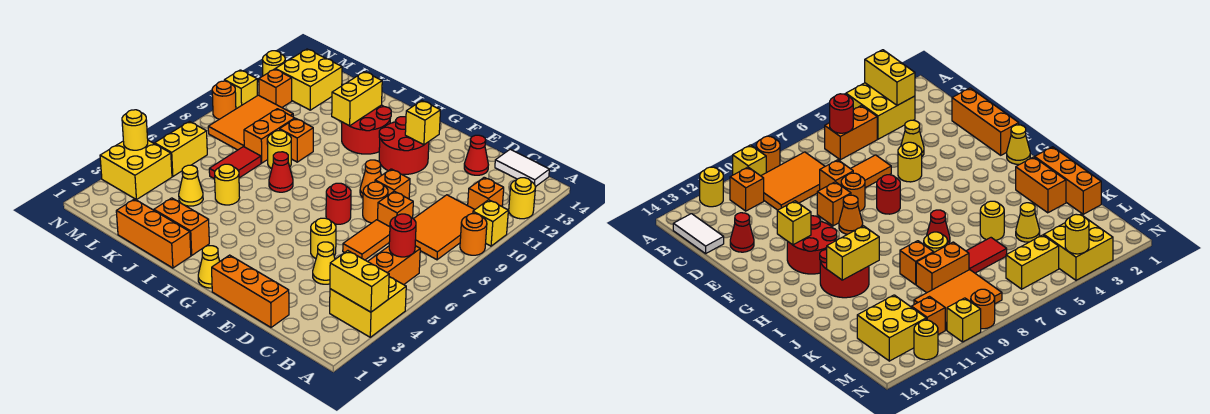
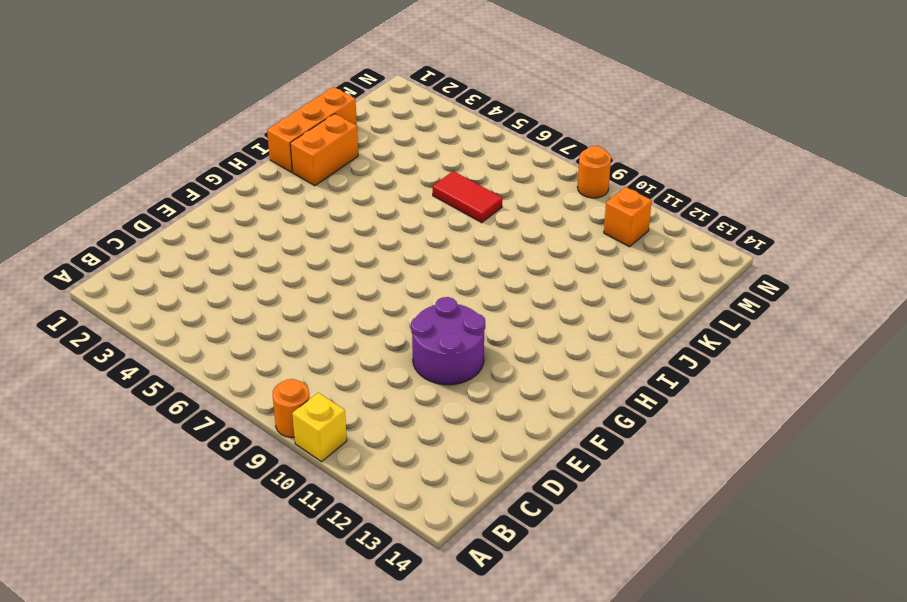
purple round brick E10:F11 level 1 -> red round brick F11:G12 level 1
none -> yellow brick A3:B4 level 1
none -> yellow round brick A12 level 1
none -> orange brick B5:B6 level 1
none -> orange tile B8:C10 level 1

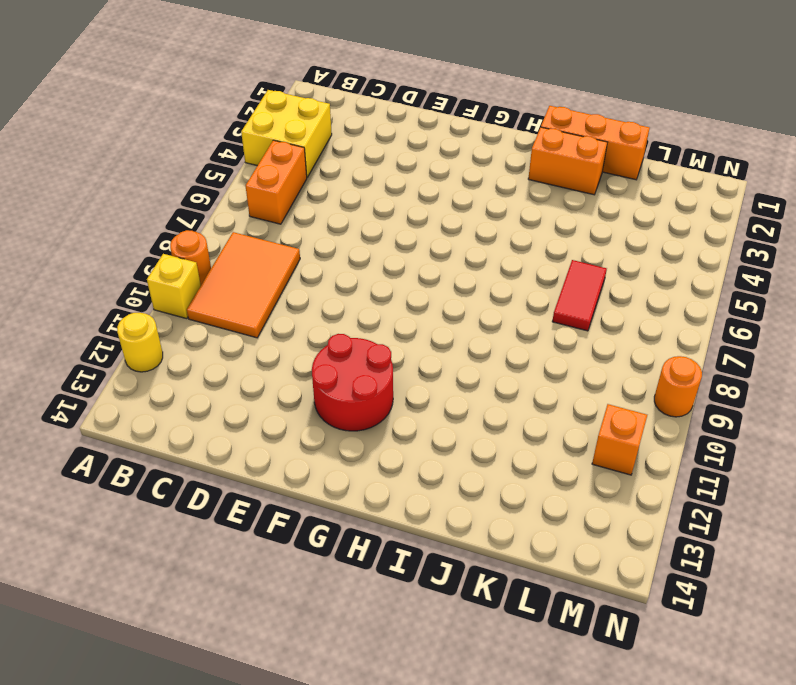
none -> orange brick B11 level 1
none -> white tile B14:C14 level 1
none -> orange brick D1:F1 level 1
none -> yellow cone D4 level 1

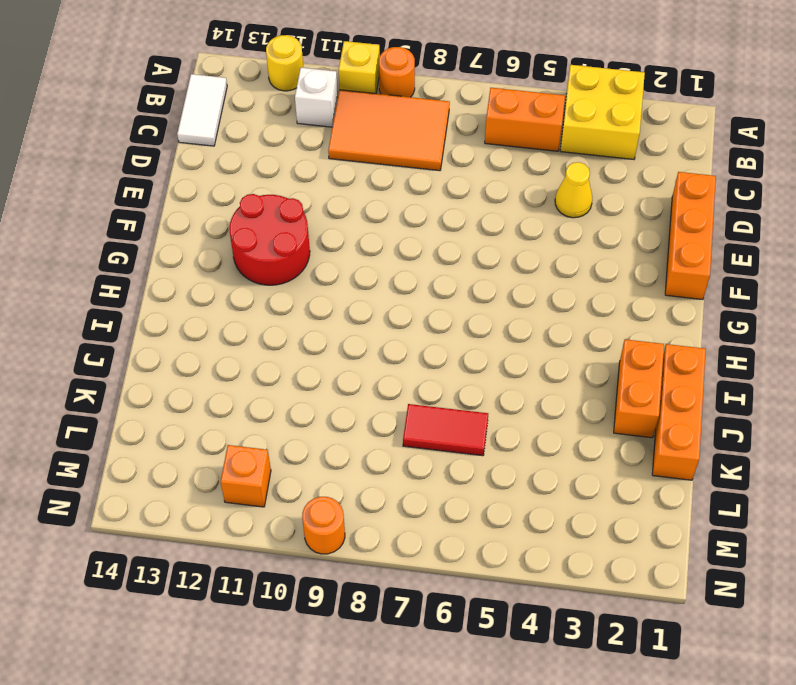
white brick B11 level 1 -> orange brick B11 level 1
none -> orange tile D6:D7 level 1
none -> orange brick D8 level 1
none -> red cone D13 level 1
none -> yellow round brick E5 level 1

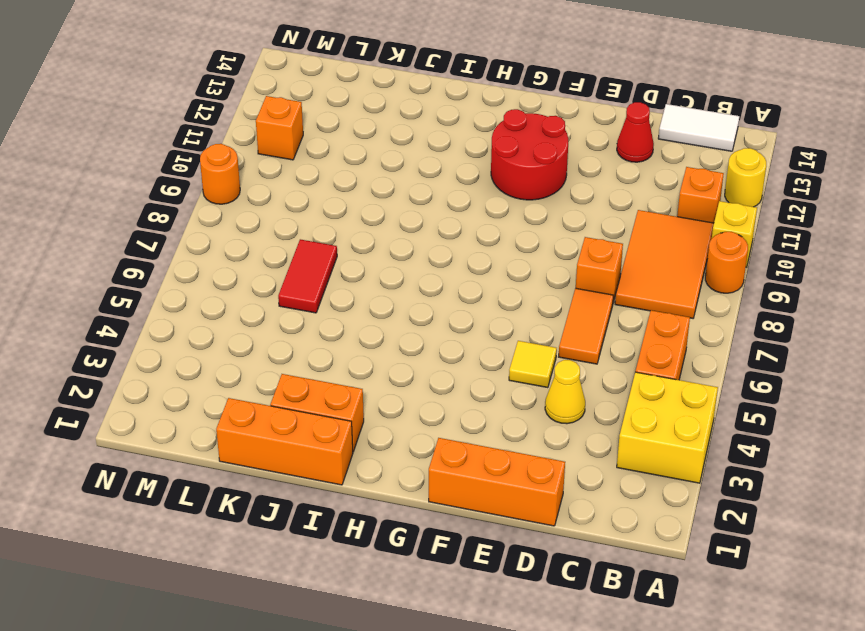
yellow tile E5 level 1 -> yellow round brick E5 level 1
none -> orange round brick E8 level 1
none -> orange brick E9 level 1
none -> red round brick F7 level 1
none -> orange cone F9 level 1

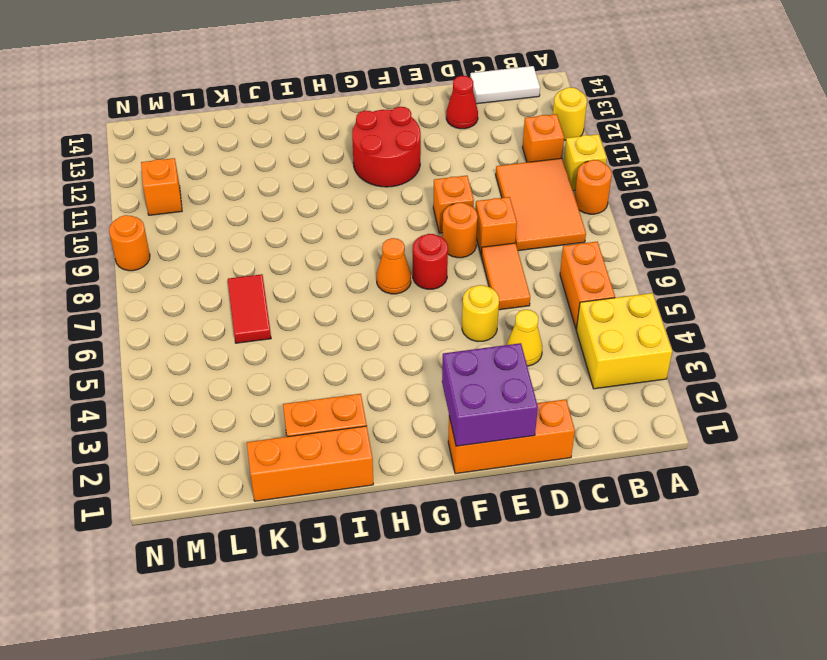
purple brick E1:F2 level 2 -> none
orange cone G7 level 1 -> orange cone F9 level 1
none -> yellow cone G1 level 1
none -> red round brick H11:I12 level 1
none -> red cone I7 level 1
none -> yellow round brick J5 level 1

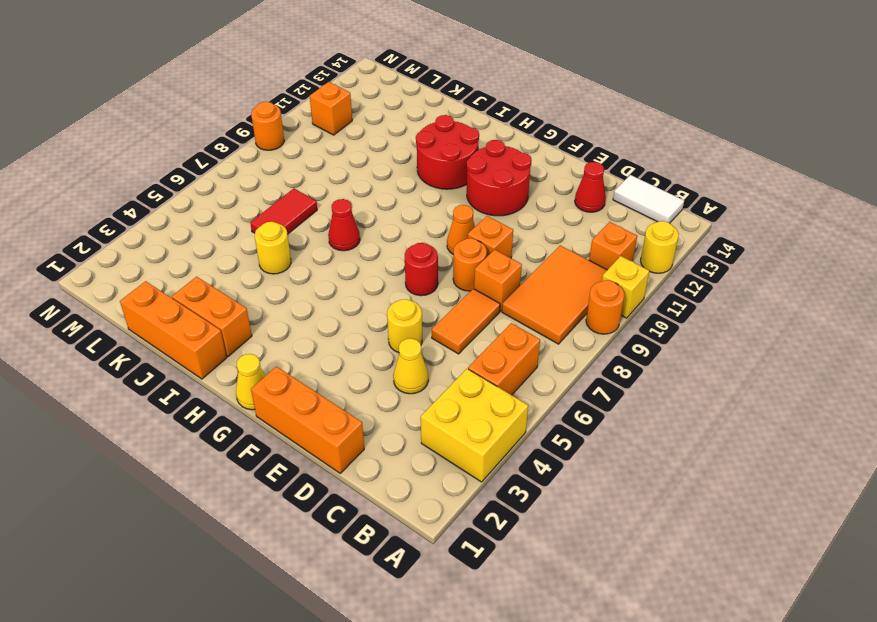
none -> yellow round brick J8 level 1
none -> orange brick J9 level 1
none -> yellow cone K4 level 1
none -> orange brick K8:K9 level 1

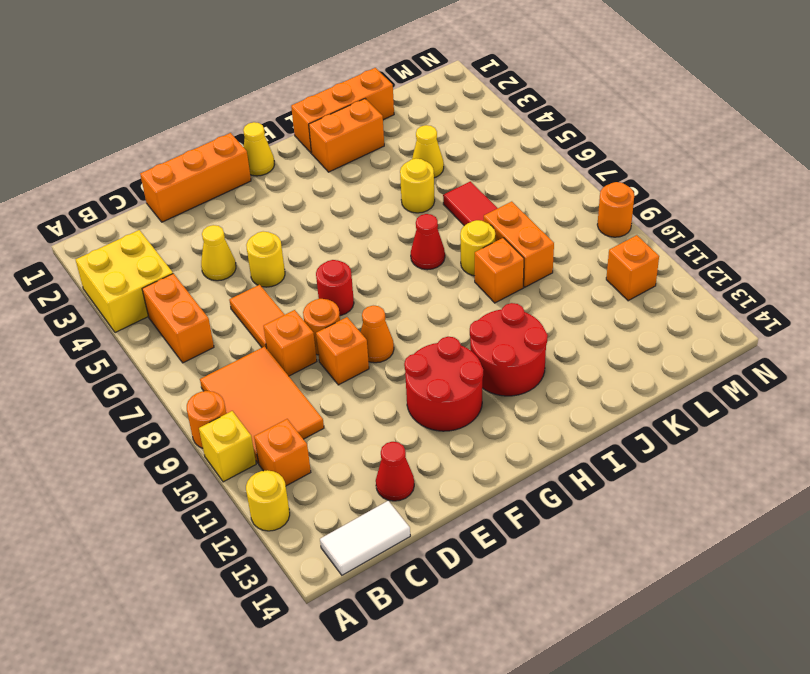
none -> orange tile L8:M10 level 1
none -> yellow brick L12:M13 level 1
none -> yellow brick M3:N4 level 1
none -> yellow brick M5:M6 level 1

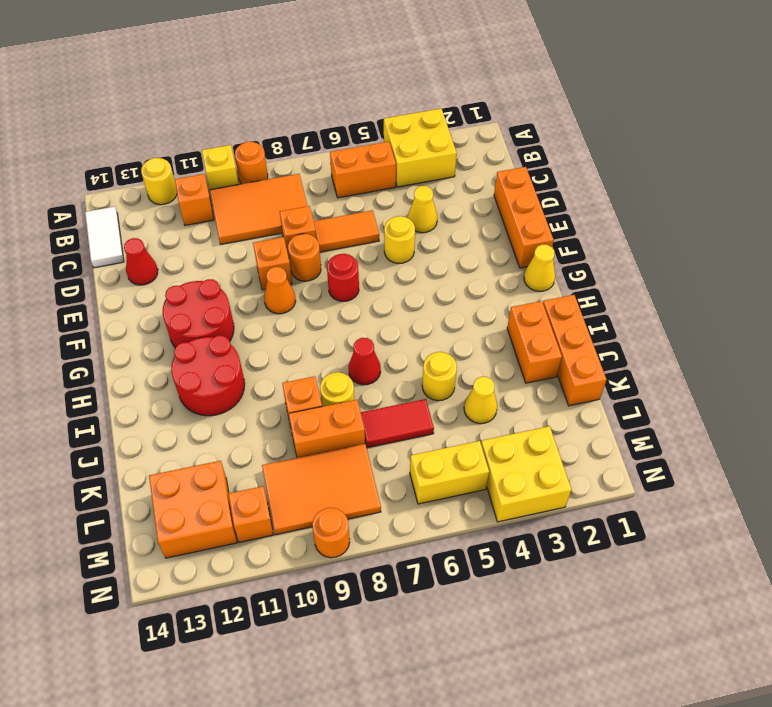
orange brick L12:M13 level 1 -> yellow brick L12:M13 level 1
none -> yellow brick N10 level 1
none -> yellow round brick N12 level 1
none -> yellow brick A3:B3 level 2
none -> red round brick B6 level 2

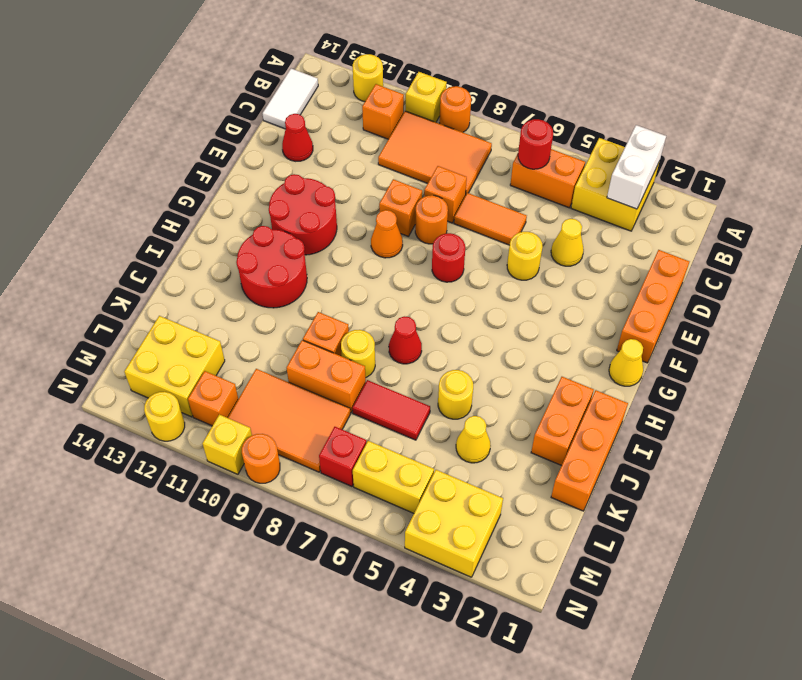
white brick A3:B3 level 2 -> yellow brick A3:B3 level 2
red brick M7 level 1 -> none
none -> yellow brick F12 level 2
none -> yellow brick I11:I12 level 2
none -> yellow round brick N4 level 2

